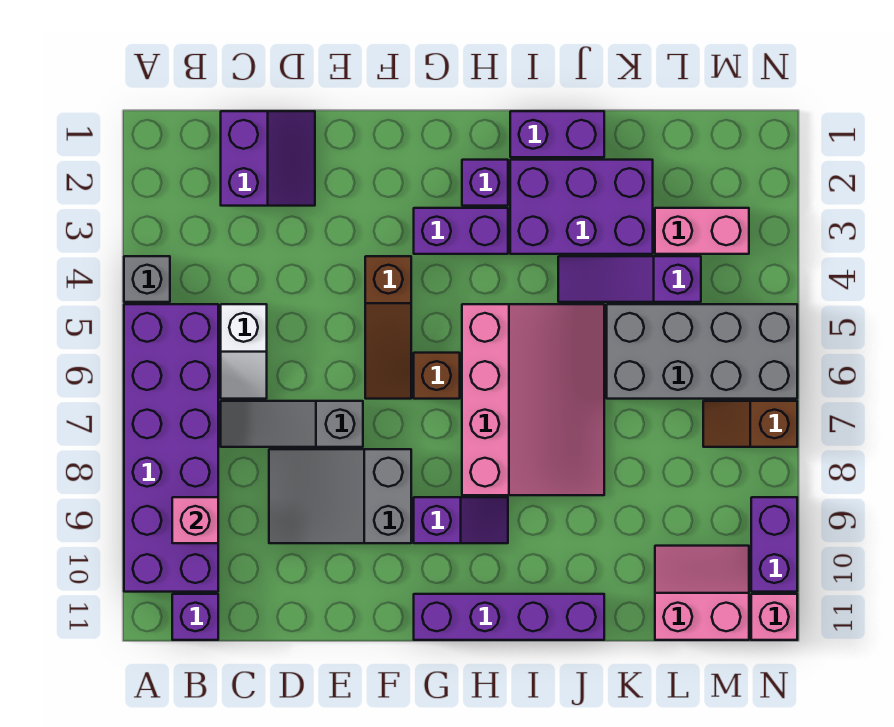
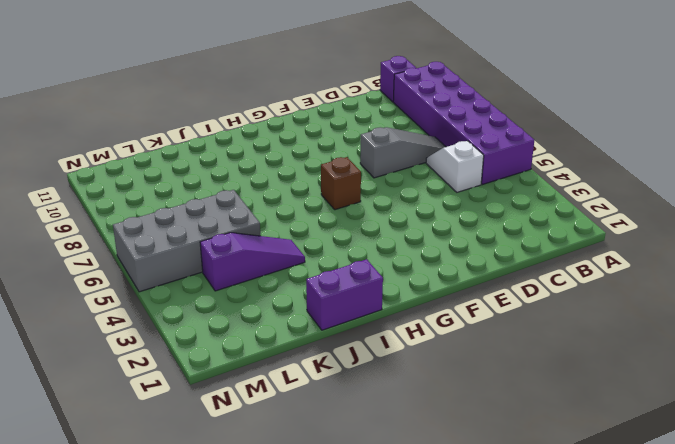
none -> grey brick A4 level 1
none -> purple slope C1:D2 level 1 top C
none -> grey slope D8:F9 level 1 top F

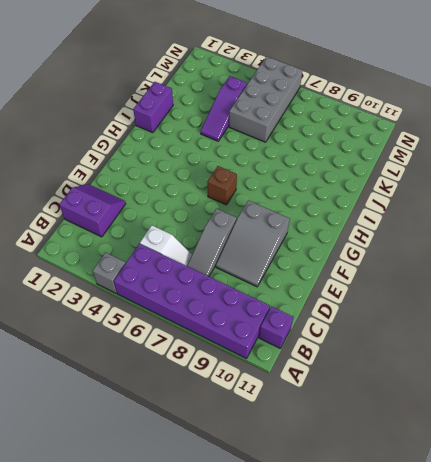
none -> brown slope F4:F6 level 1 top 4
none -> purple brick G3:H3 level 1
none -> purple slope G9:H9 level 1 top G

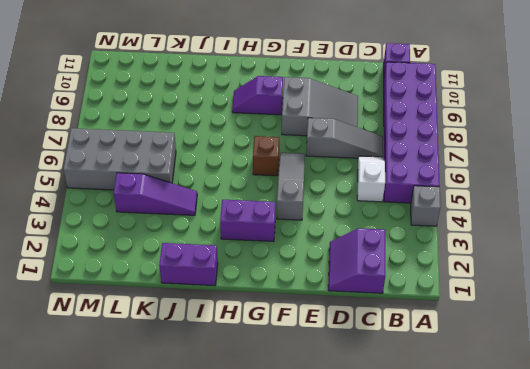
grey slope F4:F6 level 1 top 4 -> brown slope F4:F6 level 1 top 4
none -> purple brick G11:J11 level 1
none -> purple brick H2 level 1
none -> pink slope H5:J8 level 1 top H

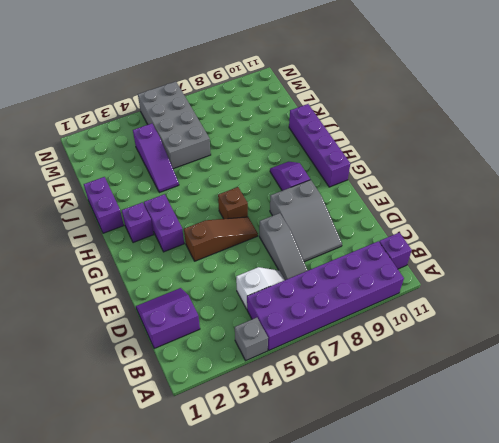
none -> pink slope H5:J8 level 1 top H
none -> purple brick I2:K3 level 1
none -> pink brick L3:M3 level 1

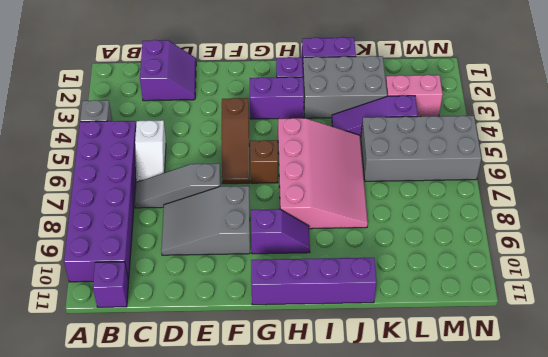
grey brick I2:K3 level 1 -> purple brick I2:K3 level 1
none -> pink slope L10:M11 level 1 top 11
none -> brown slope M7:N7 level 1 top N
none -> purple brick N9:N10 level 1

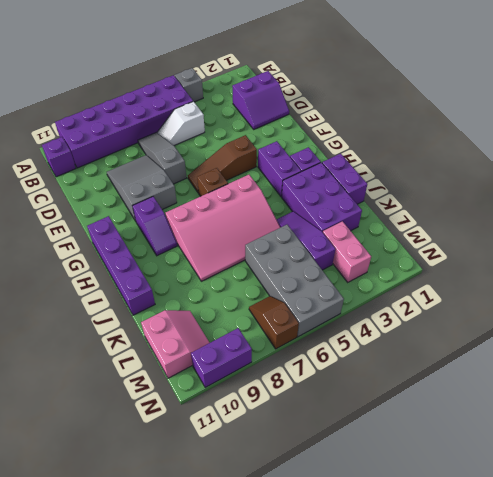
none -> pink brick N11 level 1
none -> pink brick B9 level 2

